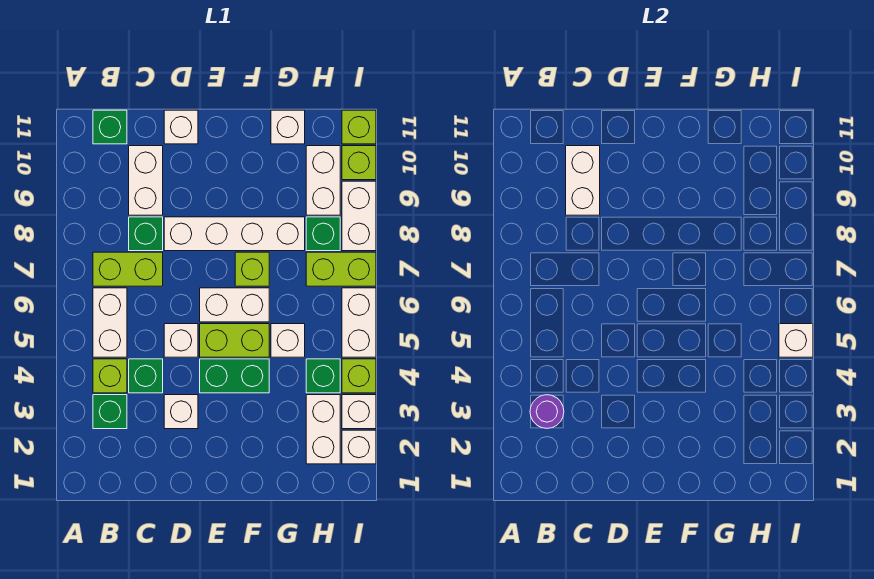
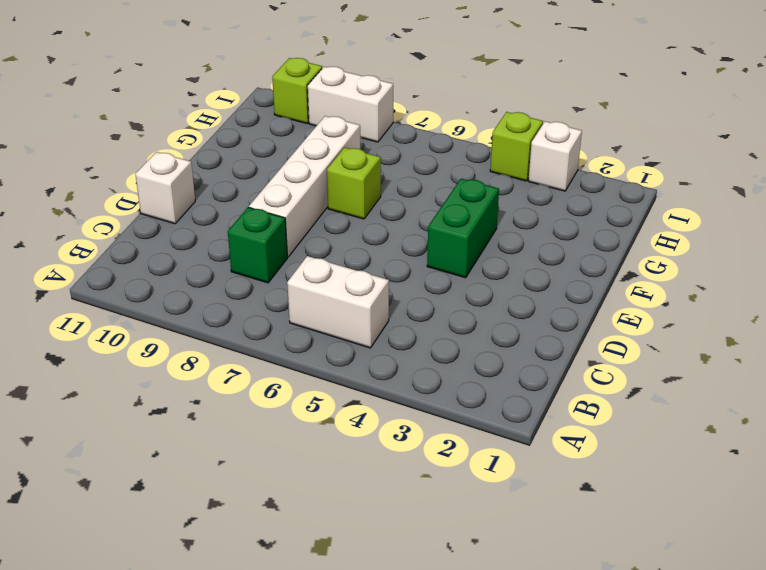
none -> green brick B3 level 1
none -> lime brick B4 level 1
none -> lime brick B7:C7 level 1
none -> green brick B11 level 1

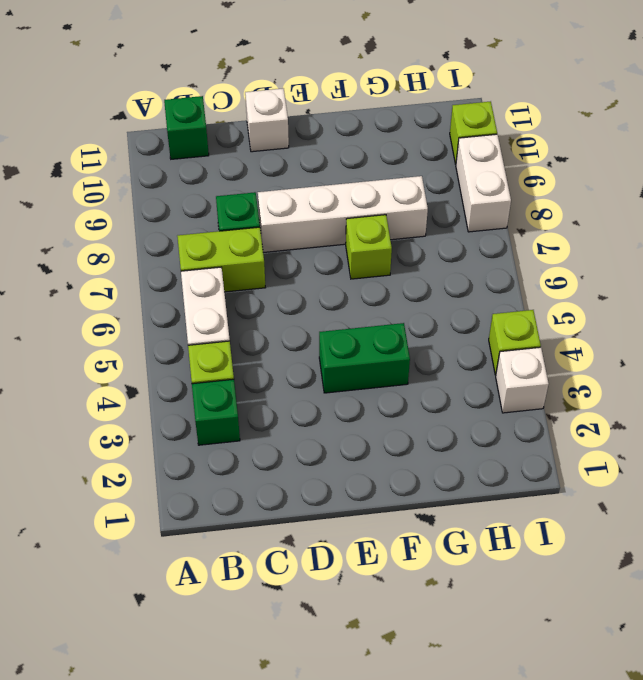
none -> green brick C4 level 1
none -> white brick C9:C10 level 1
none -> white brick D3 level 1
none -> white brick D5 level 1

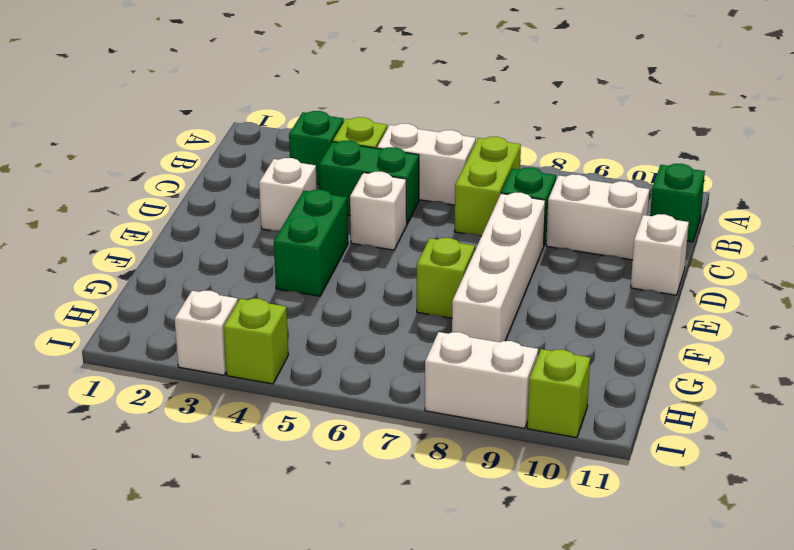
green brick C4:C5 level 1 -> green brick C4 level 1
none -> lime brick E5:F5 level 1
none -> white brick E6:F6 level 1
none -> white brick G5 level 1
none -> white brick G11 level 1

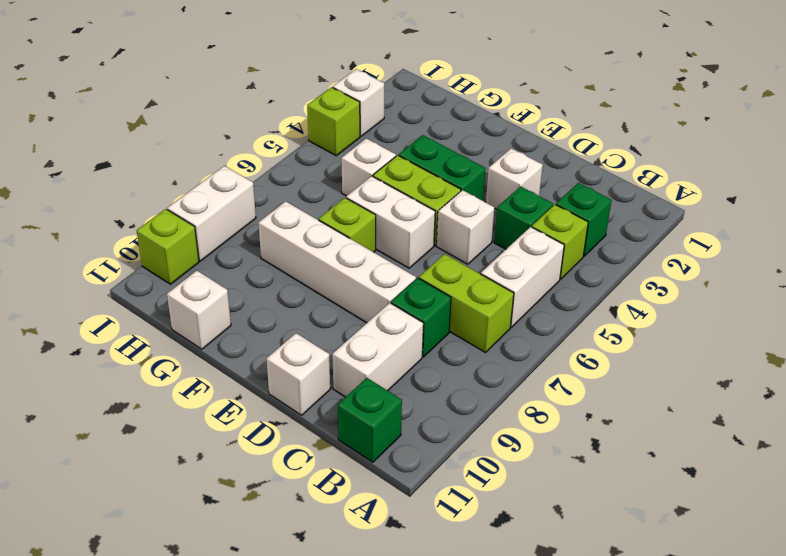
none -> white brick H2:H3 level 1
none -> green brick H4 level 1
none -> lime brick H7:I7 level 1
none -> green brick H8 level 1

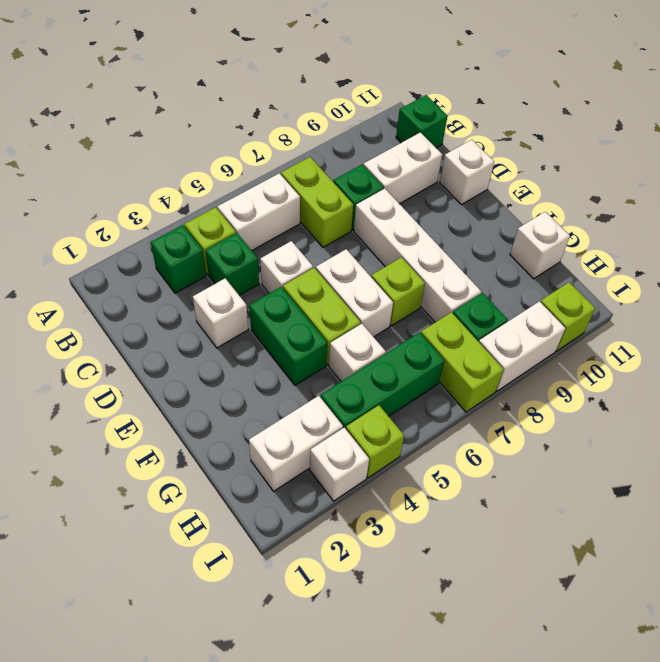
green brick H4:H6 level 1 -> green brick H4 level 1
none -> white brick H9:H10 level 1
none -> white brick I2 level 1
none -> white brick I5:I6 level 1
none -> lime brick I11 level 1

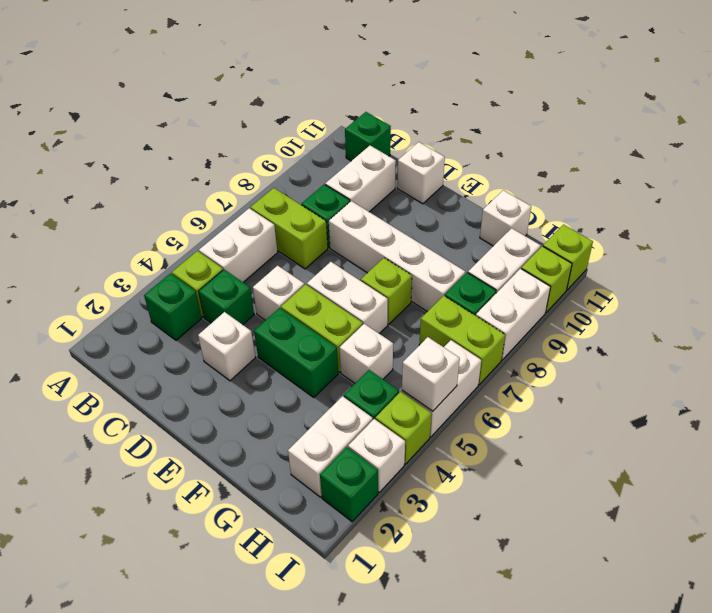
green brick I2 level 1 -> white brick I2 level 1
none -> purple round brick B3 level 2
none -> white brick C9:C10 level 2

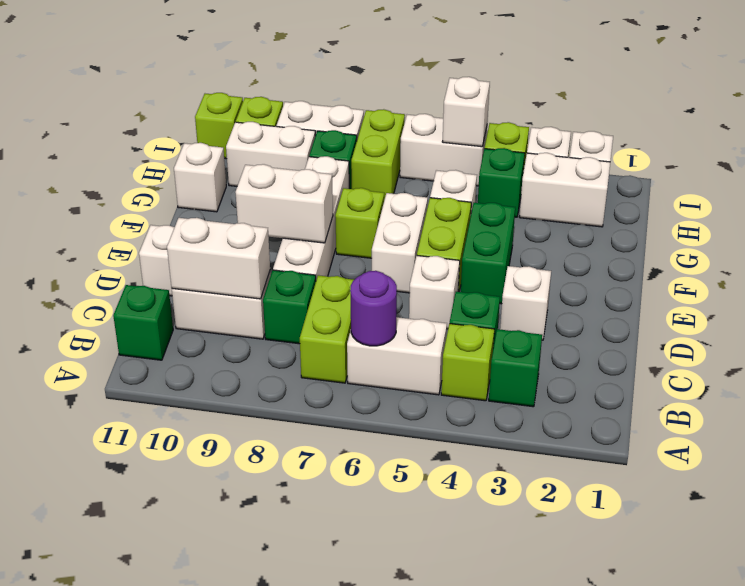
purple round brick B6 level 2 -> purple round brick B3 level 2
white brick E8:E9 level 2 -> none

